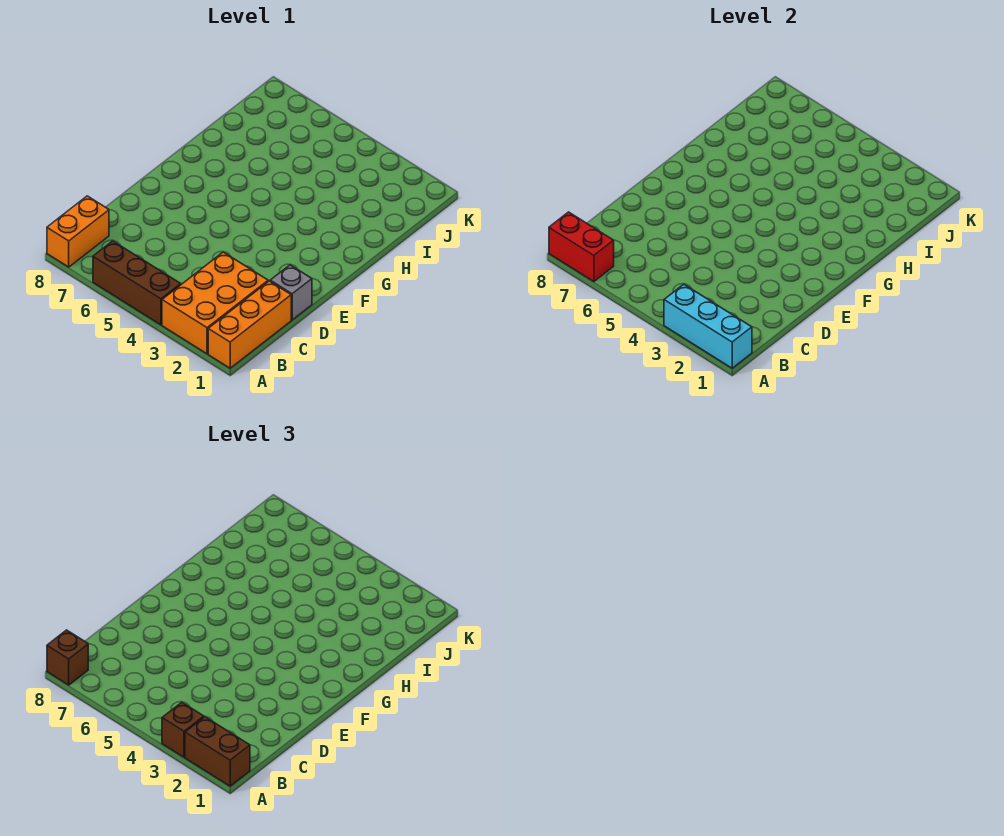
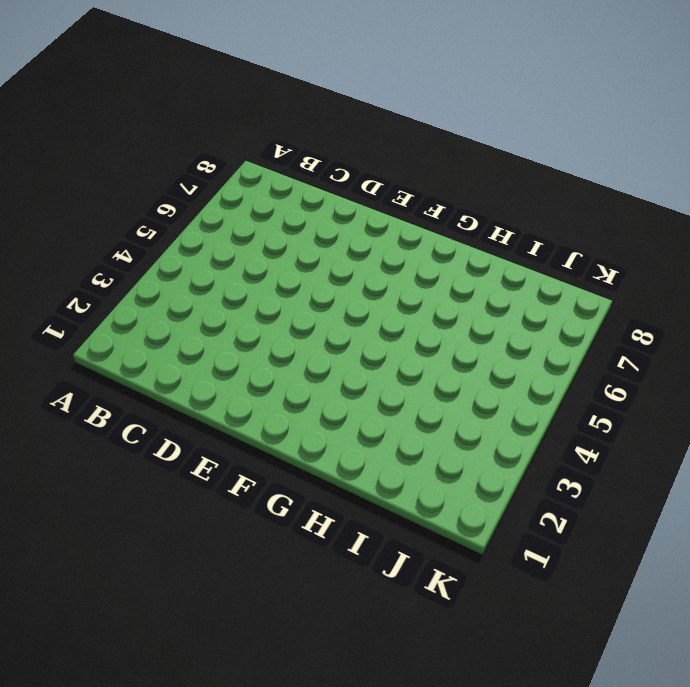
none -> orange brick A1:C1 level 1
none -> orange brick A2:C3 level 1

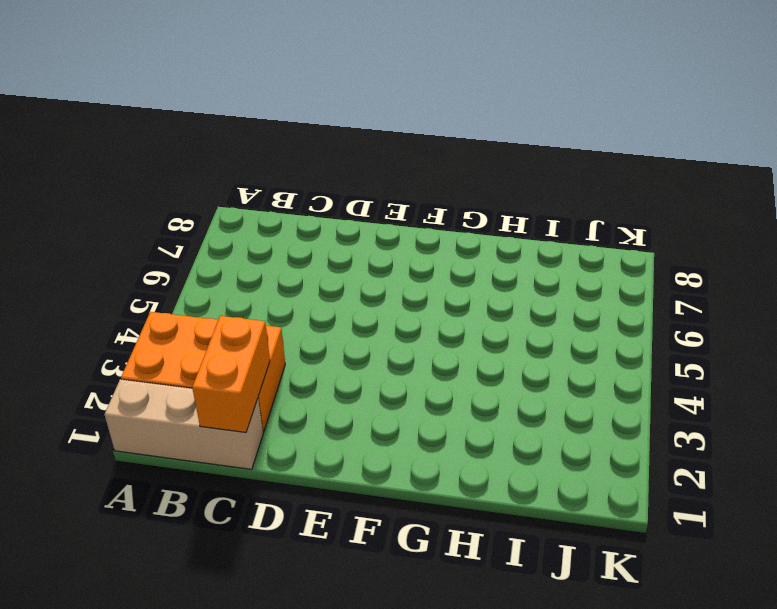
tan brick A1:C1 level 1 -> orange brick A1:C1 level 1
orange brick C1:C2 level 2 -> orange brick A8:B8 level 1
none -> brown brick A4:A6 level 1
none -> grey brick D1 level 1

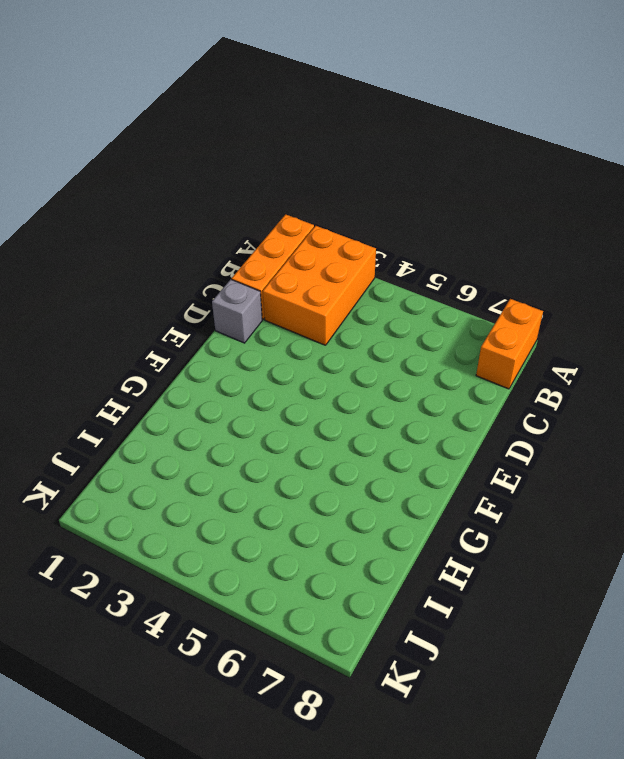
none -> brown brick A4:A6 level 1
none -> cyan brick A1:A3 level 2

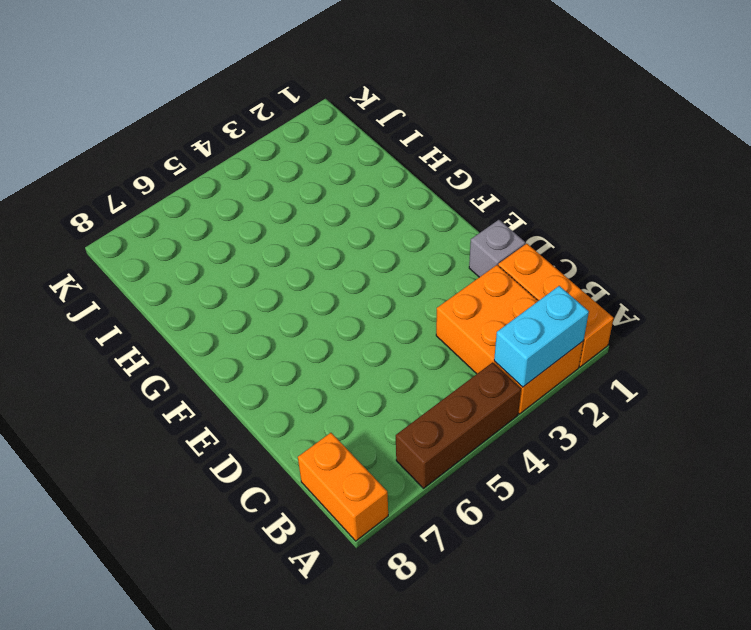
cyan brick A2:A3 level 2 -> cyan brick A1:A3 level 2
none -> red brick A7:A8 level 2
none -> brown brick A1:A2 level 3

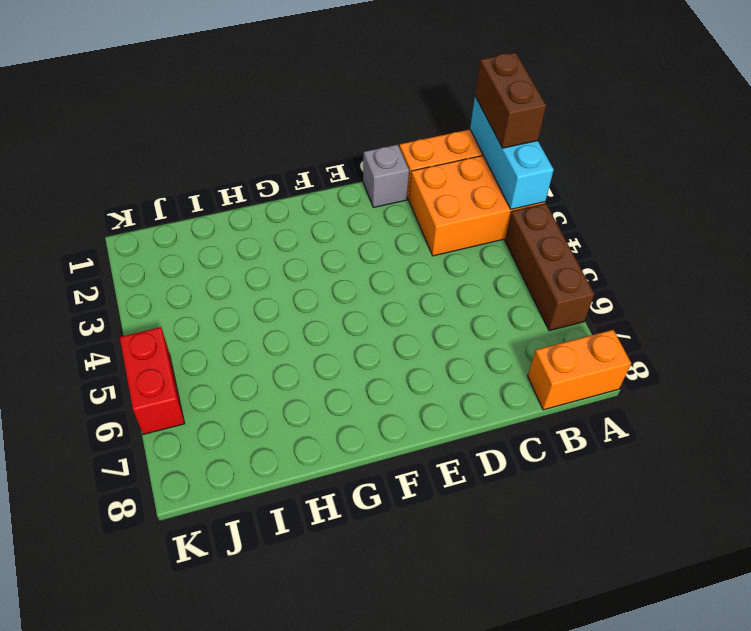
red brick K5:K6 level 1 -> red brick A7:A8 level 2
none -> brown brick A3 level 3
none -> brown brick A8 level 3

